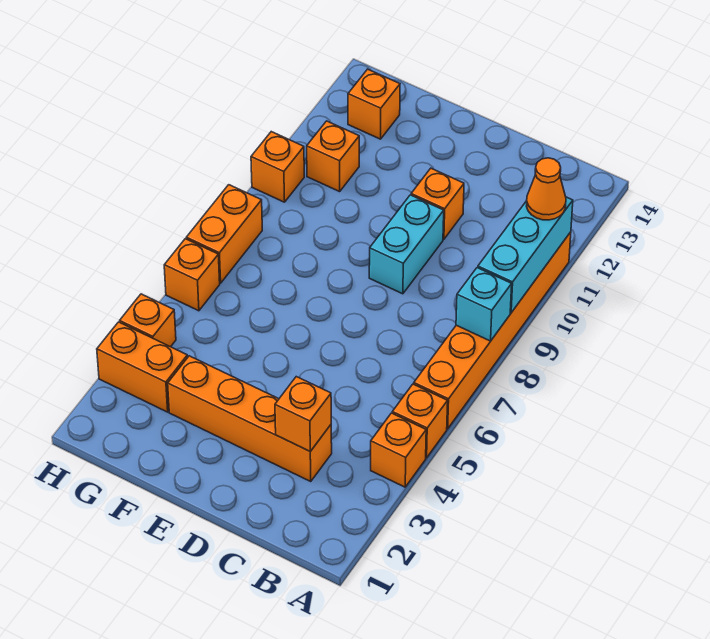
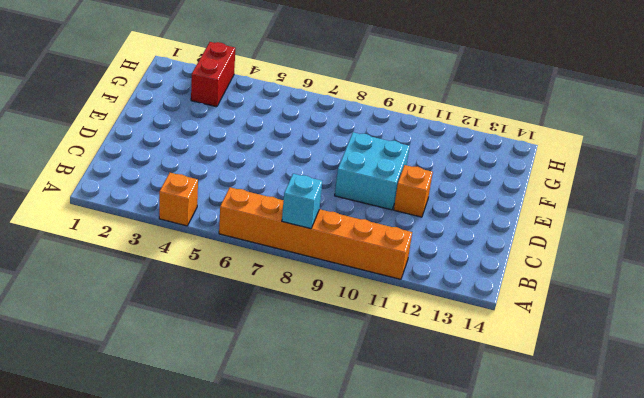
cyan brick D9:E10 level 1 -> cyan brick D9:D10 level 1
red brick G3:H3 level 1 -> orange brick G3:H3 level 1
none -> orange brick A5 level 1
none -> orange brick C3:F3 level 1
none -> orange brick G11 level 1

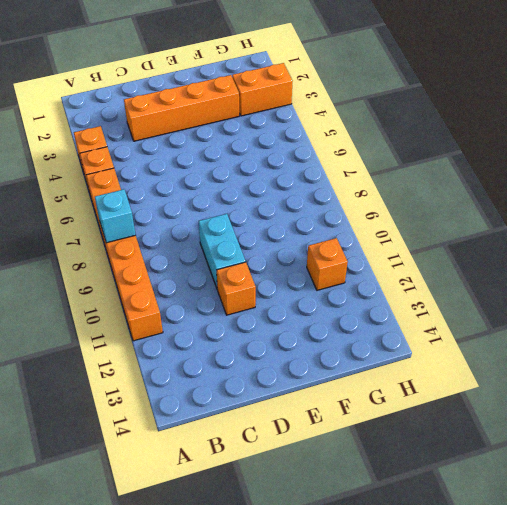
none -> orange brick G13 level 1
none -> orange brick H4 level 1
none -> orange brick H6 level 1

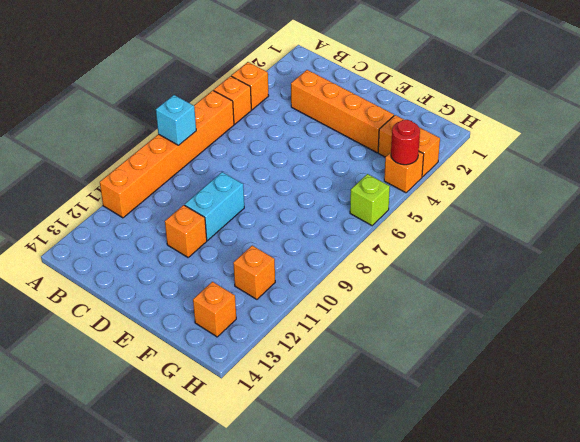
red round brick H4 level 2 -> none
lime brick H6 level 1 -> orange brick H6 level 1
none -> orange brick H7:H8 level 1
none -> orange brick H10 level 1
none -> cyan brick A9:A11 level 2

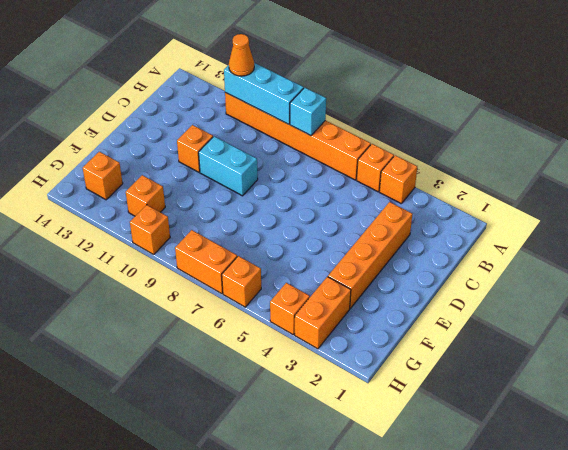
none -> orange brick C3 level 2

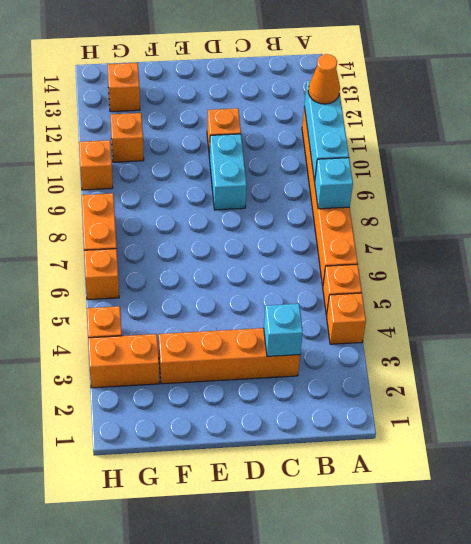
cyan brick C3 level 2 -> orange brick C3 level 2

